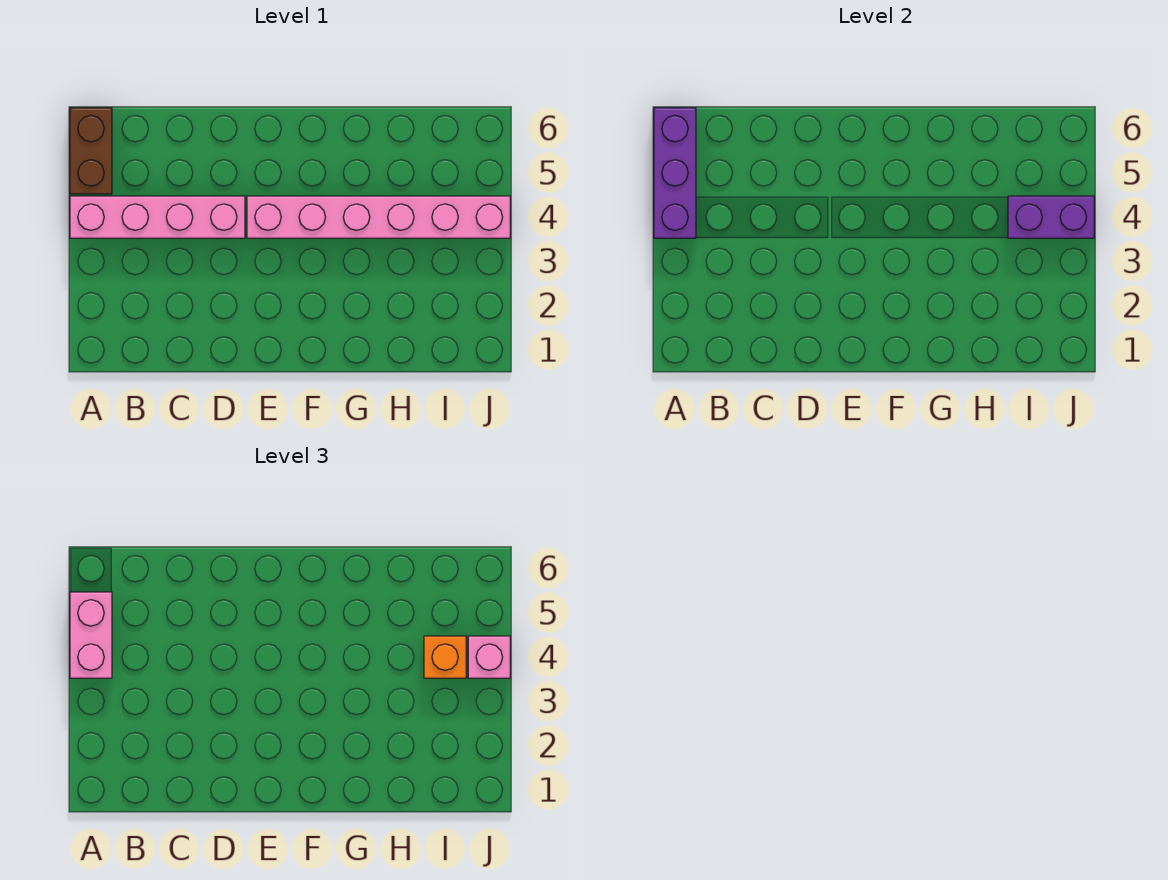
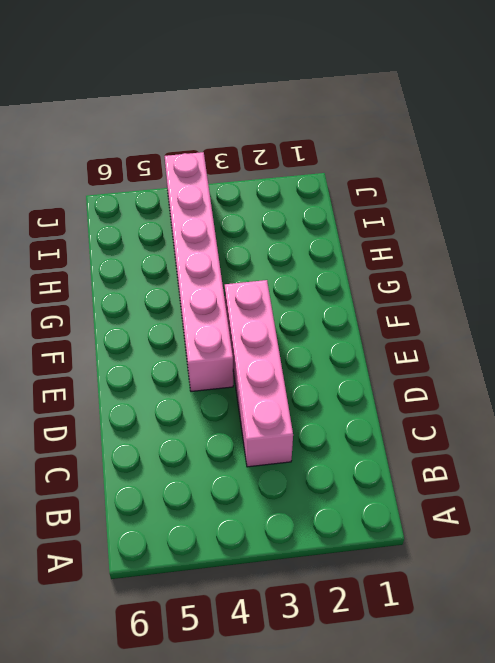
pink brick C3:F3 level 1 -> pink brick A4:D4 level 1
none -> brown brick A5:A6 level 1
none -> purple brick A4:A6 level 2

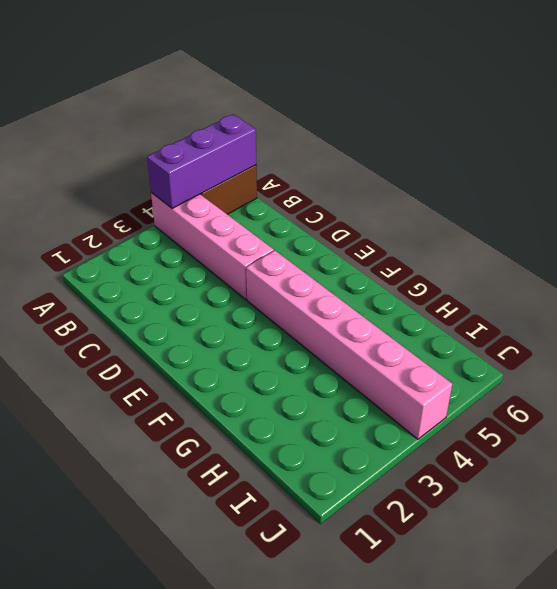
none -> purple brick I4:J4 level 2
none -> pink brick A4:A5 level 3

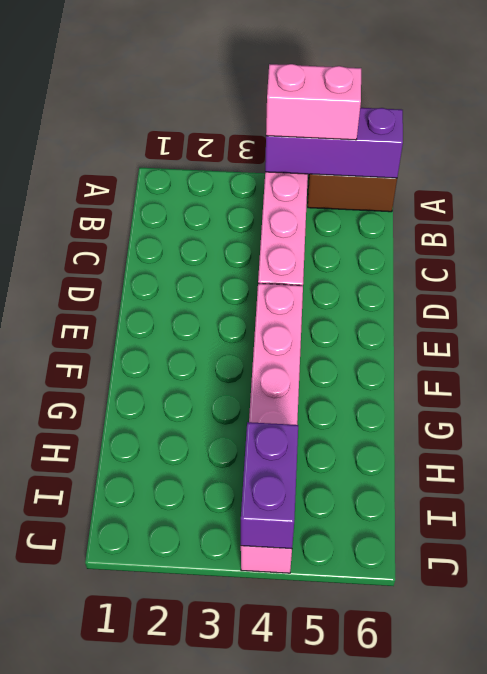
none -> orange brick I4 level 3
none -> pink brick J4 level 3

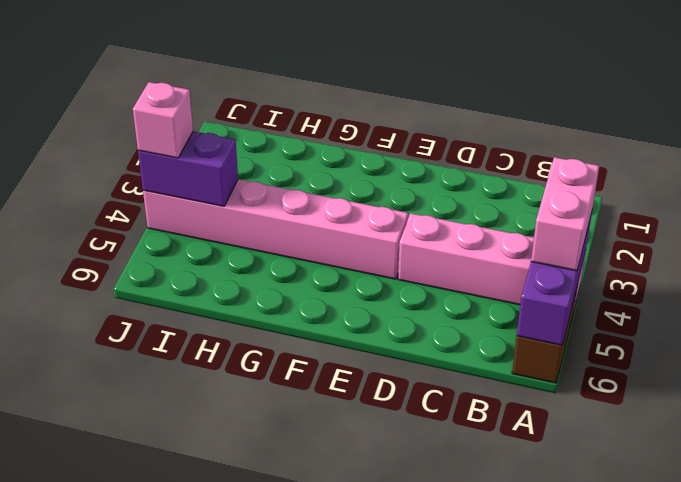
none -> orange brick I4 level 3

